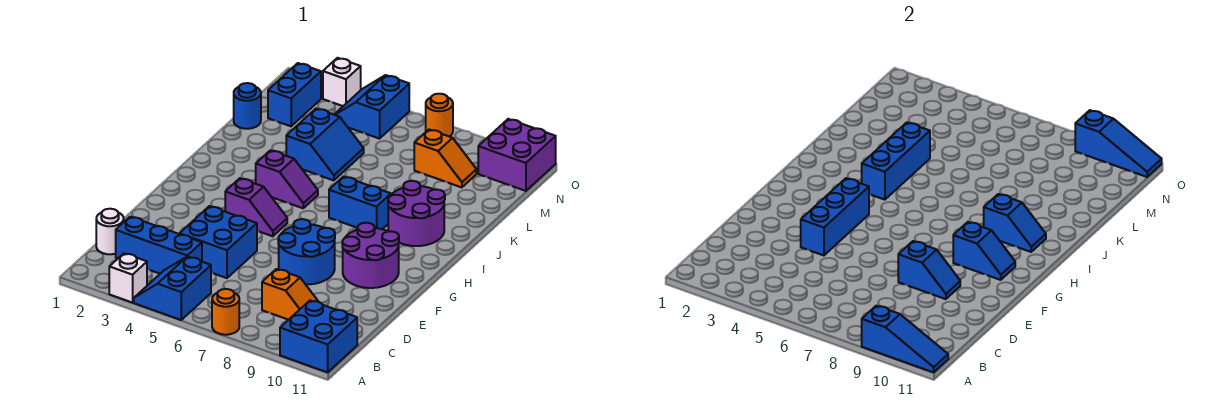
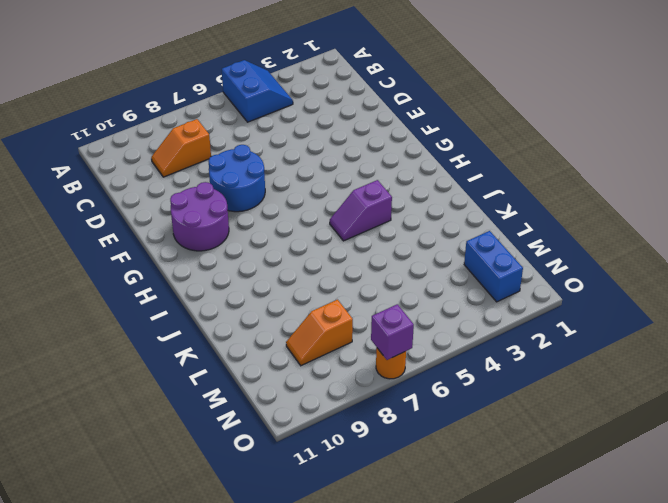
purple brick O7 level 2 -> none
none -> white brick A3 level 1
none -> orange round brick A7 level 1
none -> blue brick A10:B11 level 1

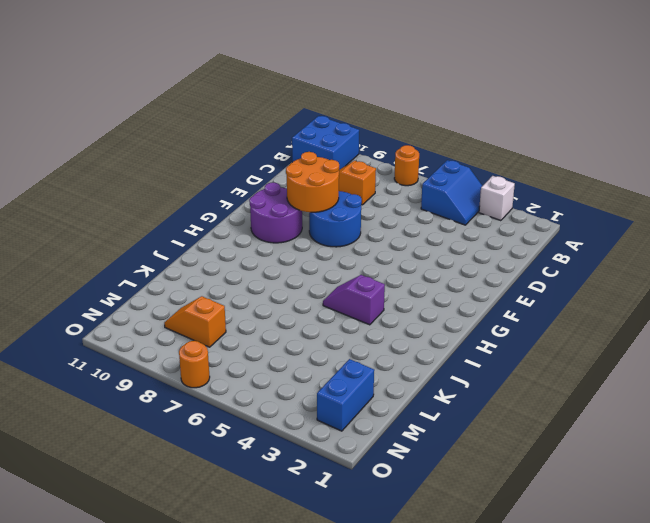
orange round brick E8:F9 level 2 -> blue slope E8:E9 level 2 top 8
none -> white round brick C1 level 1
none -> blue brick C2:C4 level 1
none -> blue brick D4:E5 level 1

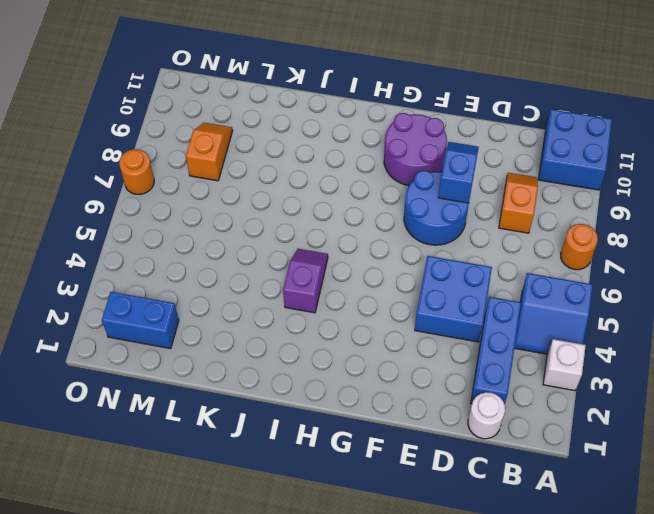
none -> purple slope G4:G5 level 1 top 4
none -> blue brick I7:I8 level 1
none -> purple round brick I9:J10 level 1

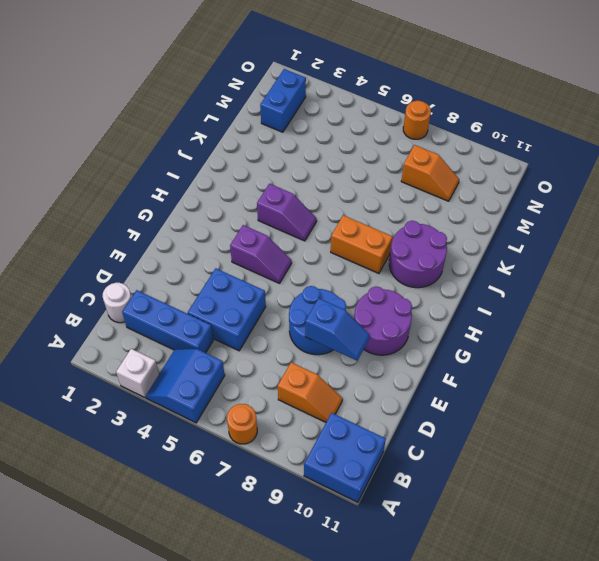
orange brick I7:I8 level 1 -> blue brick I7:I8 level 1
none -> blue slope K4:L5 level 1 top 4
none -> blue round brick L1 level 1
none -> blue slope N4:O5 level 1 top 5

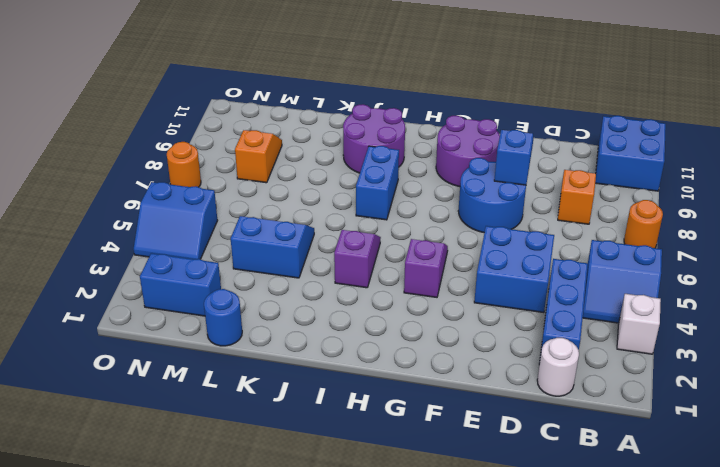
none -> purple brick N10:O11 level 1
none -> white brick O3 level 1
none -> blue slope A9:A11 level 2 top 9

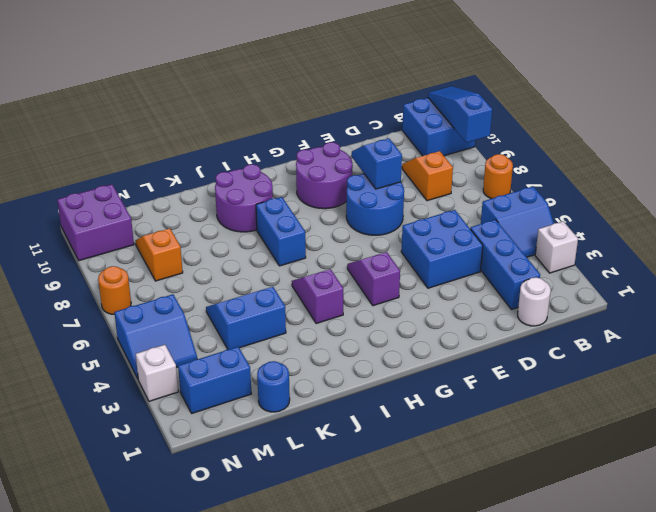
none -> blue brick E4:G4 level 2
none -> blue slope G9:G10 level 2 top 9
none -> blue brick I4:K4 level 2

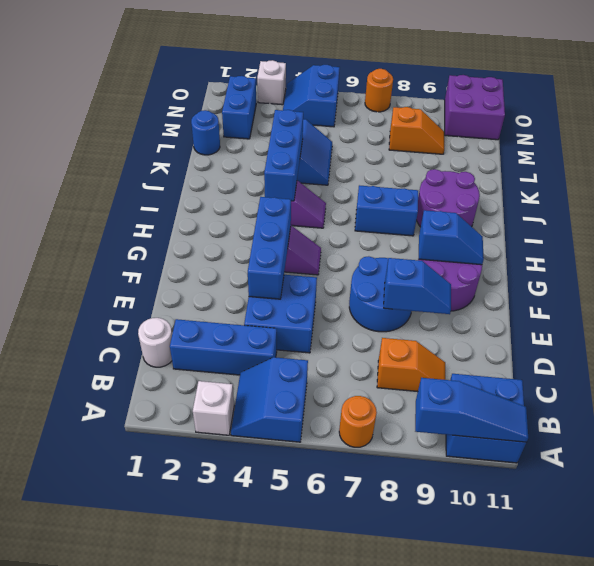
none -> blue slope I9:I10 level 2 top 9
none -> blue slope O9:O11 level 2 top 9

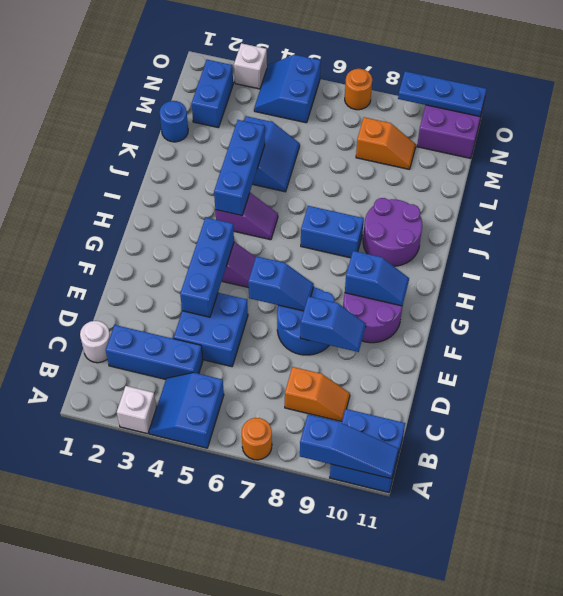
blue slope F6:F7 level 2 top 6 -> blue slope I9:I10 level 2 top 9
blue plate O9:O11 level 2 -> blue slope O9:O11 level 2 top 9

